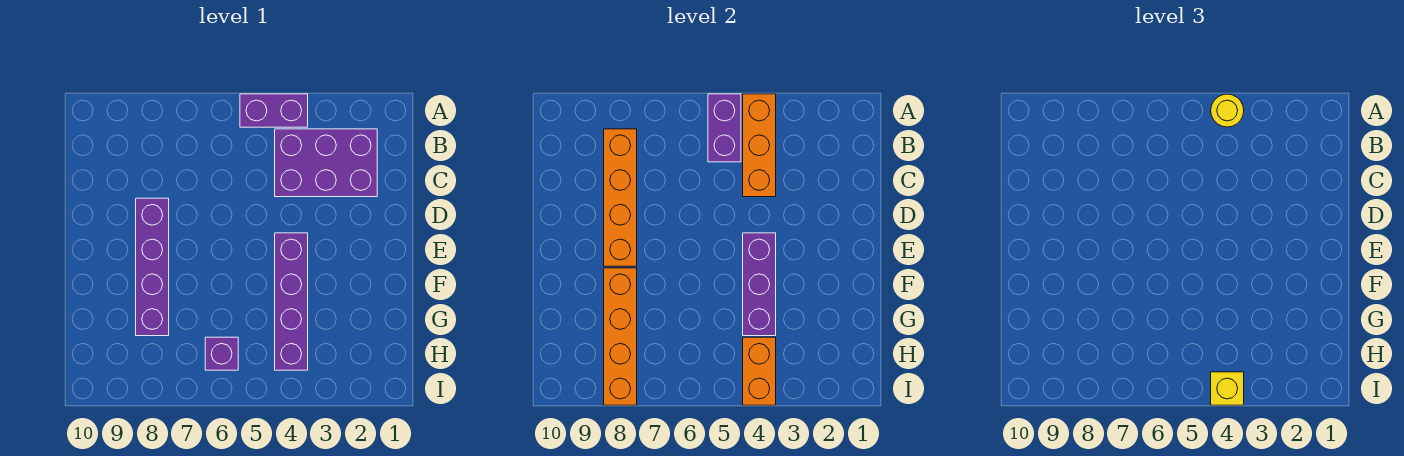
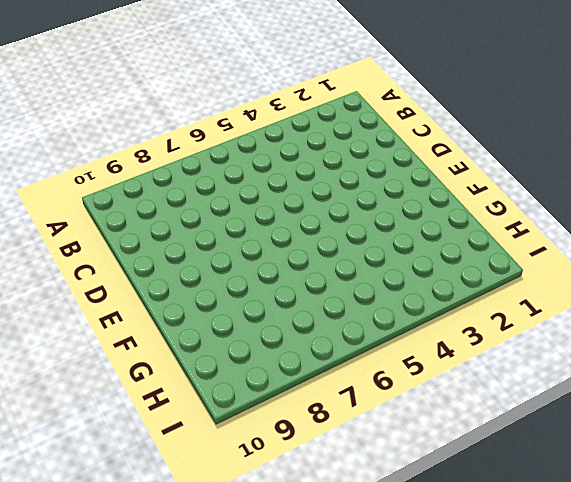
none -> purple brick A4:A5 level 1
none -> purple brick B2:C4 level 1
none -> purple brick D8:G8 level 1

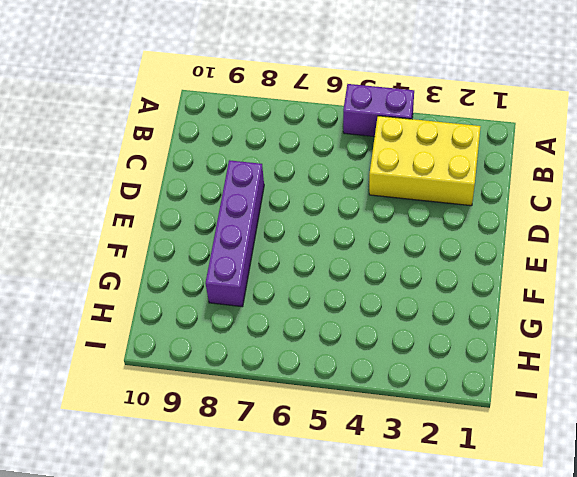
yellow brick B2:C4 level 1 -> purple brick B2:C4 level 1
none -> purple brick E4:H4 level 1
none -> purple brick H6 level 1
none -> orange brick A4:C4 level 2

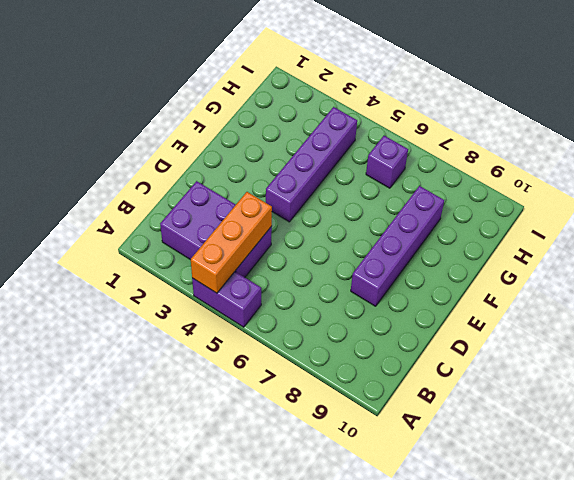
none -> purple brick A5:B5 level 2
none -> orange brick B8:E8 level 2
none -> purple brick E4:G4 level 2

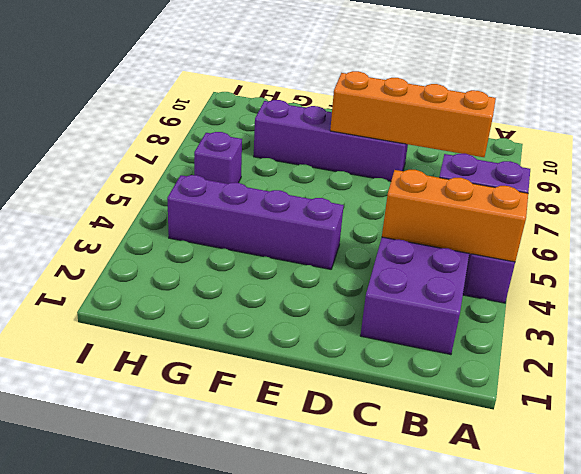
none -> purple brick E4:G4 level 2
none -> orange brick F8:I8 level 2
none -> orange brick H4:I4 level 2

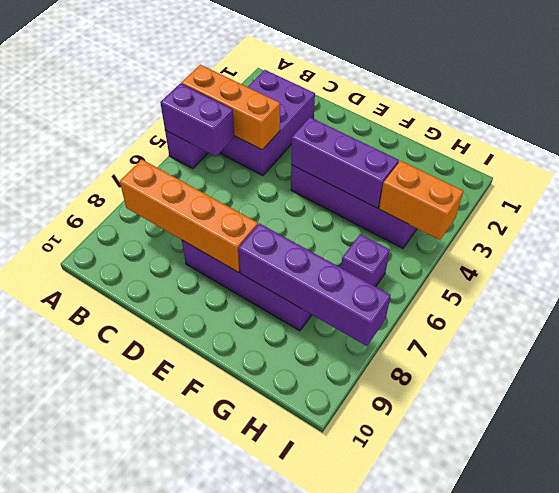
purple brick F8:I8 level 2 -> orange brick F8:I8 level 2
none -> yellow round brick A4 level 3
none -> yellow brick I4 level 3

